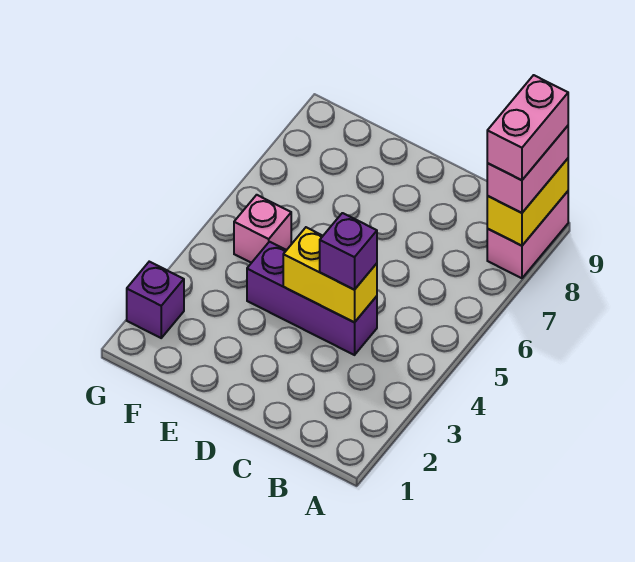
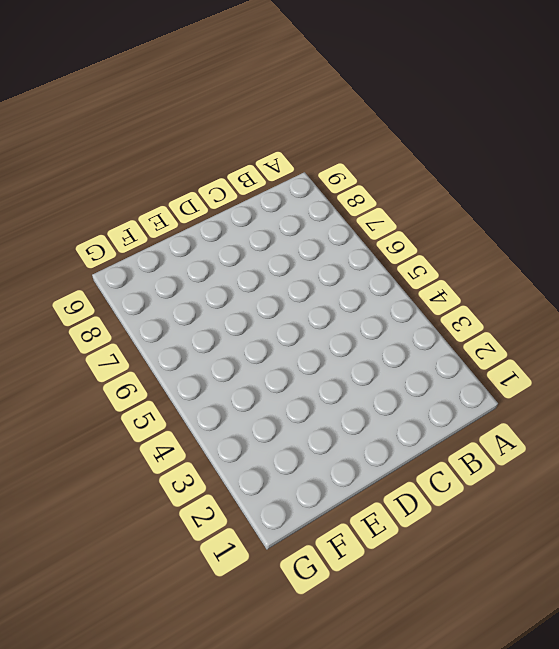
none -> pink brick A8:A9 level 1
none -> purple brick C4:E4 level 1

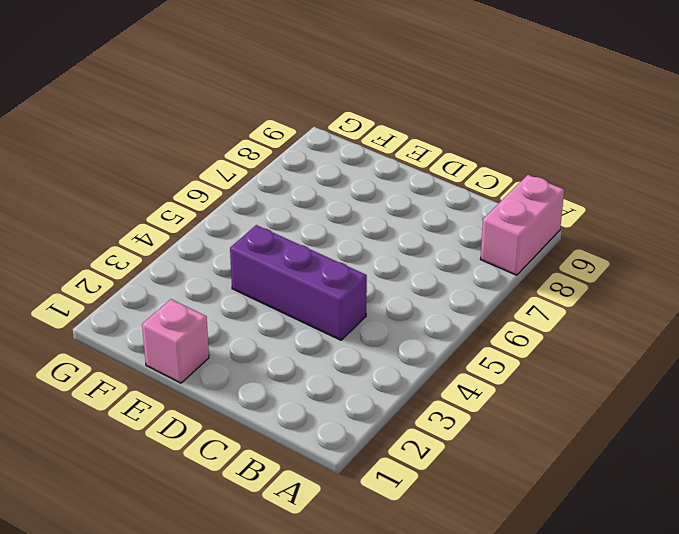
pink brick E1 level 1 -> pink brick F5 level 1
none -> purple brick G2 level 1
none -> yellow brick A8:A9 level 2

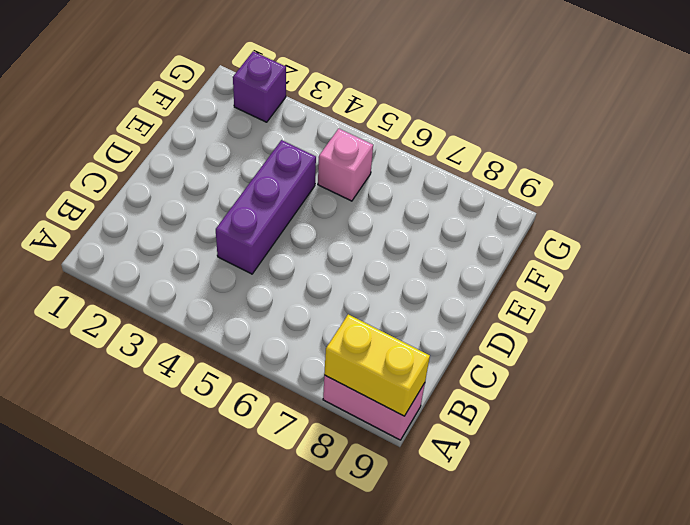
none -> yellow brick C4:D4 level 2
none -> pink brick A8:A9 level 3

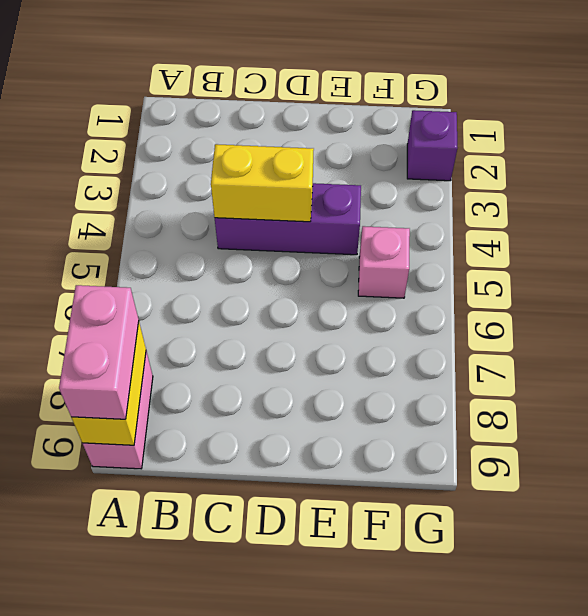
none -> purple brick C4 level 3
none -> pink brick A8:A9 level 4

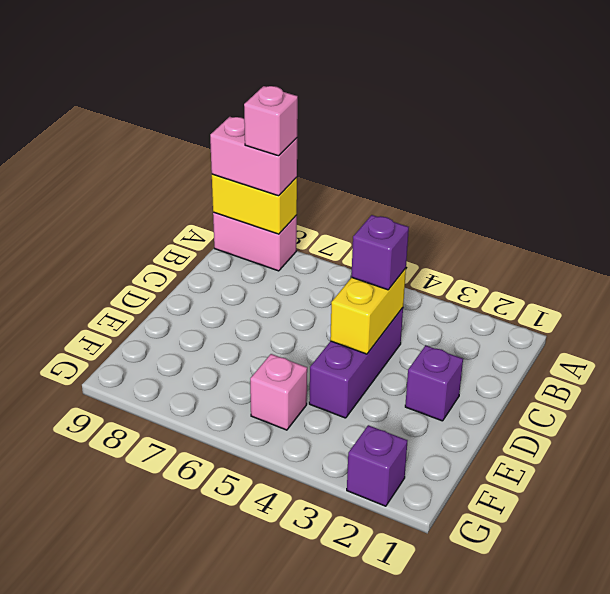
pink brick A8 level 4 -> pink brick A8:A9 level 4
purple brick D2 level 1 -> none

